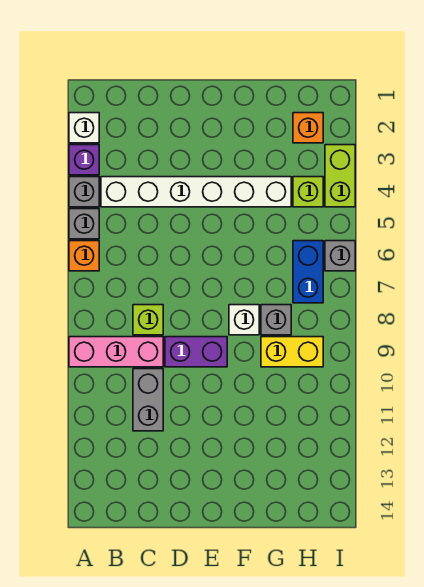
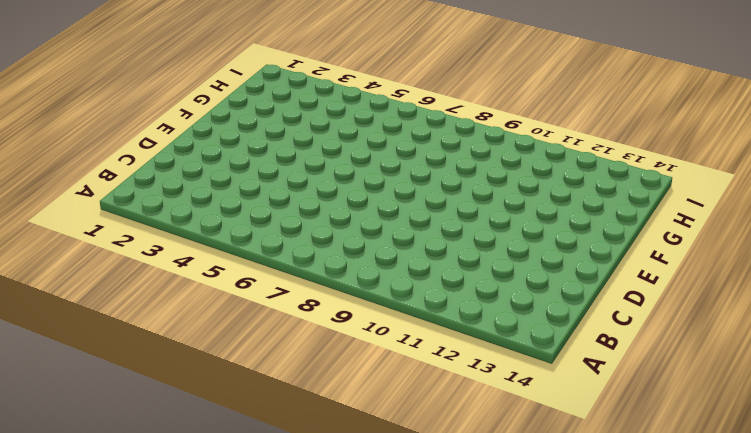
none -> white brick A2 level 1
none -> purple brick A3 level 1
none -> grey brick A4 level 1

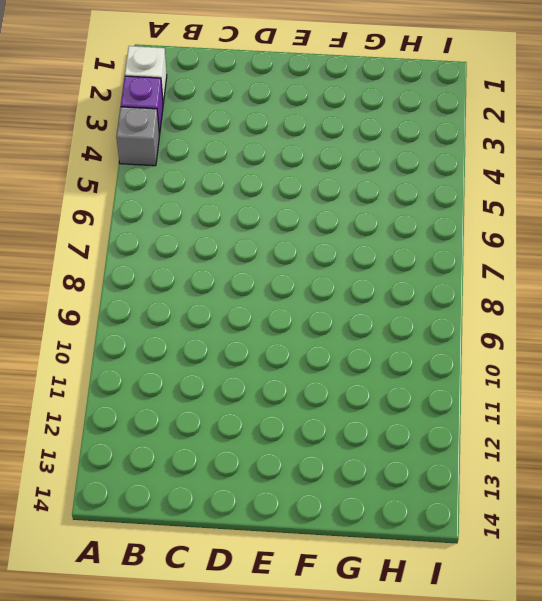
none -> grey brick A5 level 1
none -> orange brick A6 level 1
none -> pink brick A9:C9 level 1

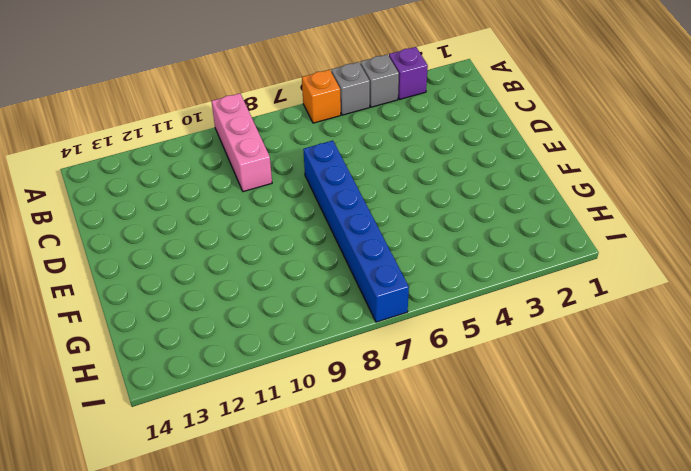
blue brick D7:I7 level 1 -> blue brick H6:H7 level 1
none -> white brick A2 level 1
none -> white brick B4:G4 level 1
none -> lime brick C8 level 1

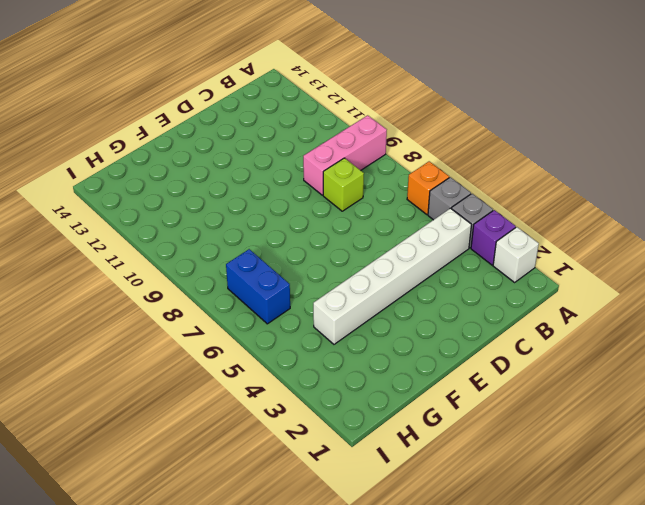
none -> grey brick C10:C11 level 1
none -> purple brick D9:E9 level 1
none -> white brick F8 level 1

